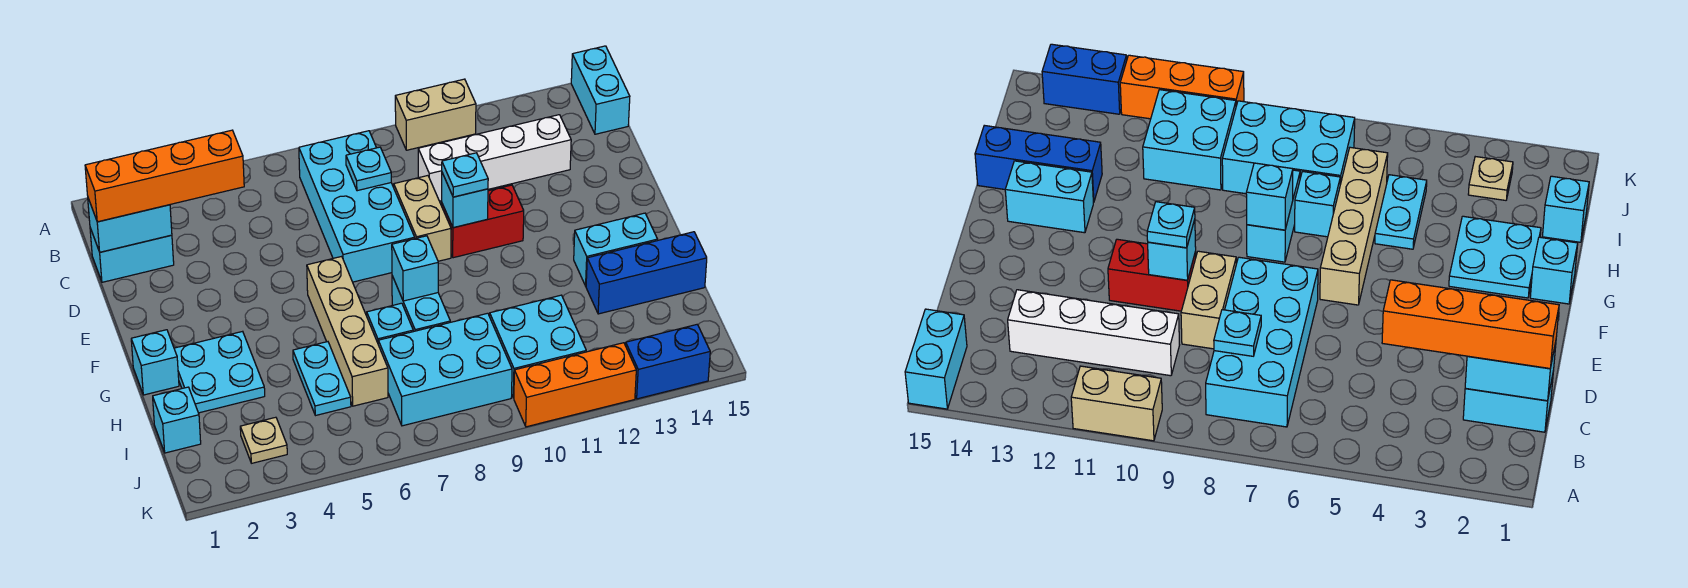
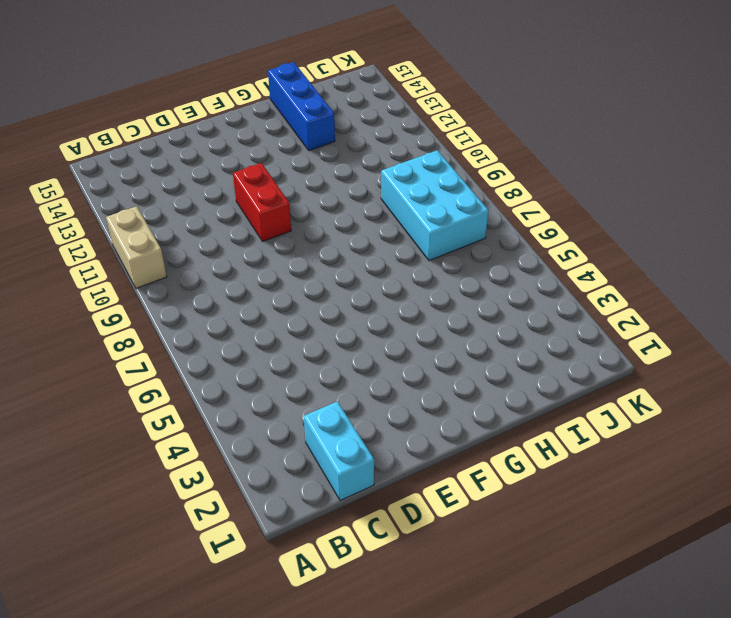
none -> cyan brick A15:B15 level 1
none -> cyan brick B7:E8 level 1
none -> white brick C10:C13 level 1

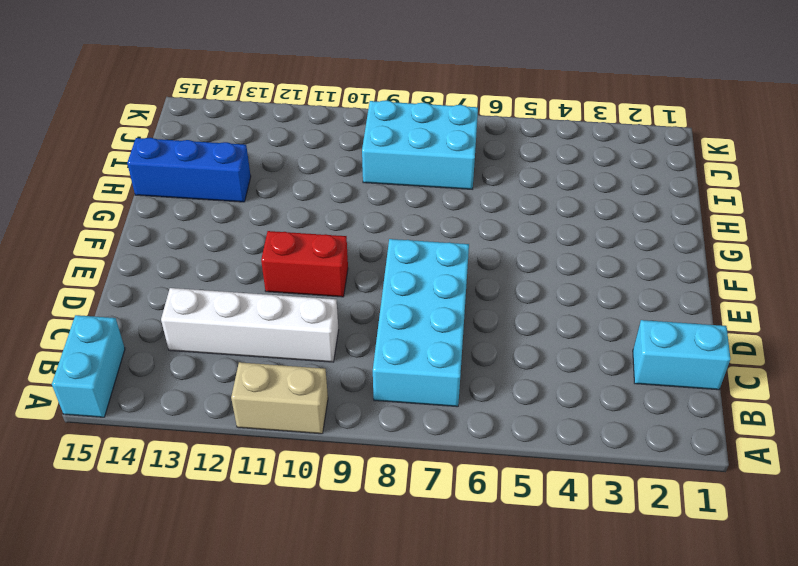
none -> tan brick D9:E9 level 1
none -> tan brick F6:I6 level 1
none -> cyan brick G1 level 1

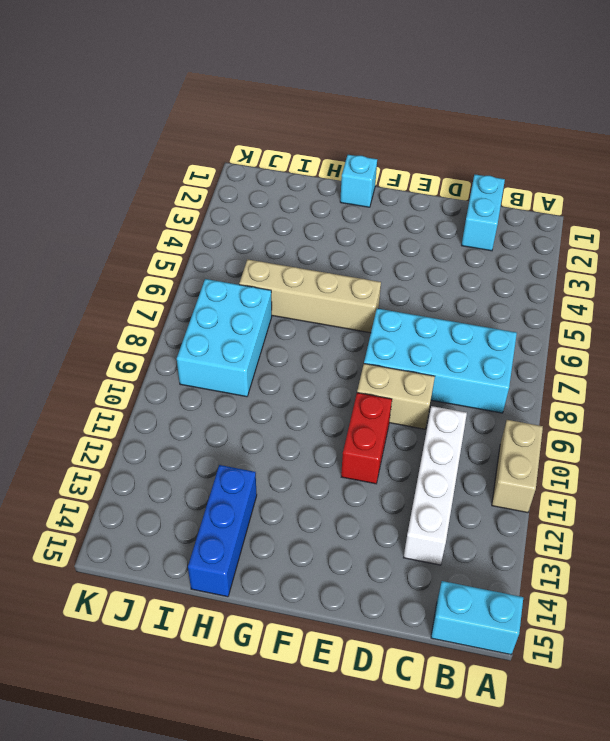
none -> cyan plate G2:H3 level 1
none -> cyan brick G8:H8 level 1
none -> cyan brick G13:G14 level 1

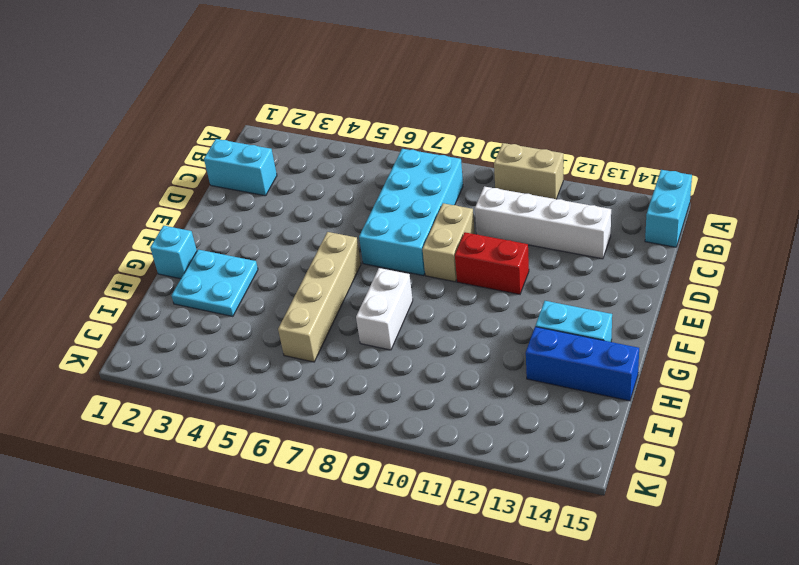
white brick G8:H8 level 1 -> cyan brick G8:H8 level 1
none -> cyan plate H5:I5 level 1
none -> cyan brick H7 level 1
none -> cyan brick I1 level 1

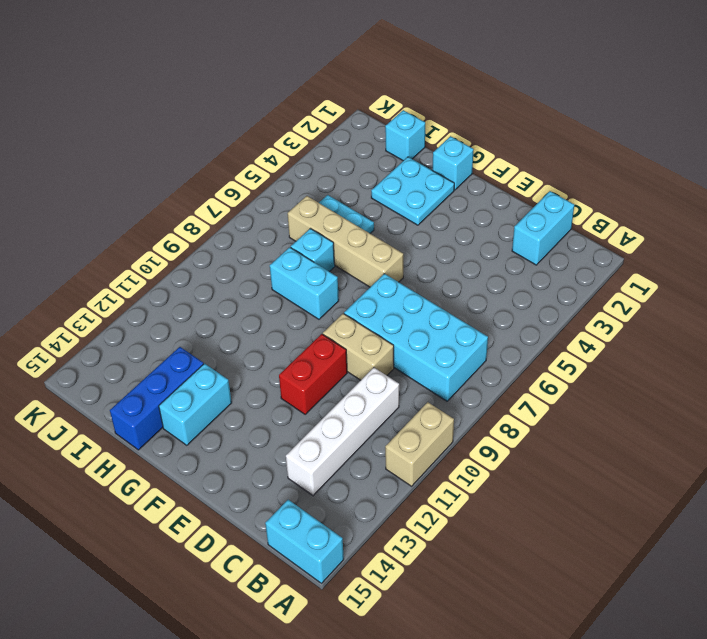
none -> cyan brick I7:J9 level 1
none -> cyan brick I10:J11 level 1
none -> tan plate J3 level 1

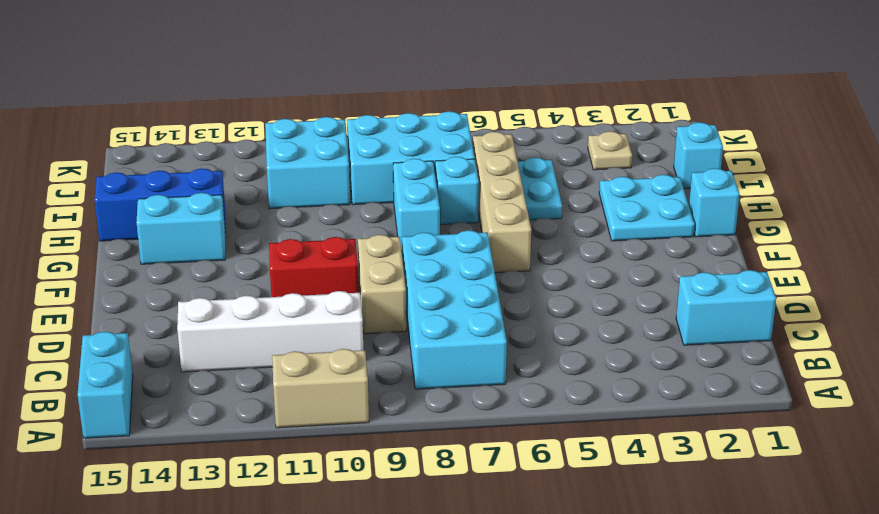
none -> orange brick K10:K12 level 1
none -> blue brick K13:K14 level 1
none -> cyan brick C1:C2 level 2

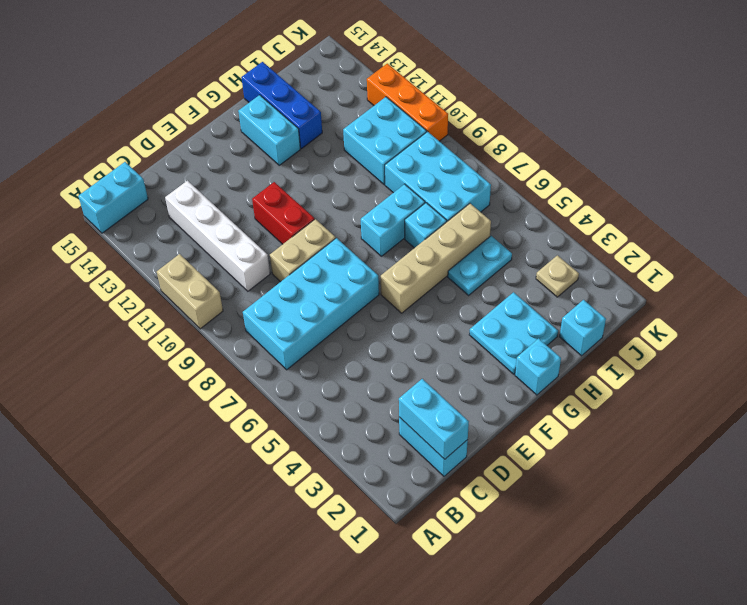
none -> blue brick K13:K14 level 1
none -> cyan plate C8 level 2
none -> cyan brick E10 level 2

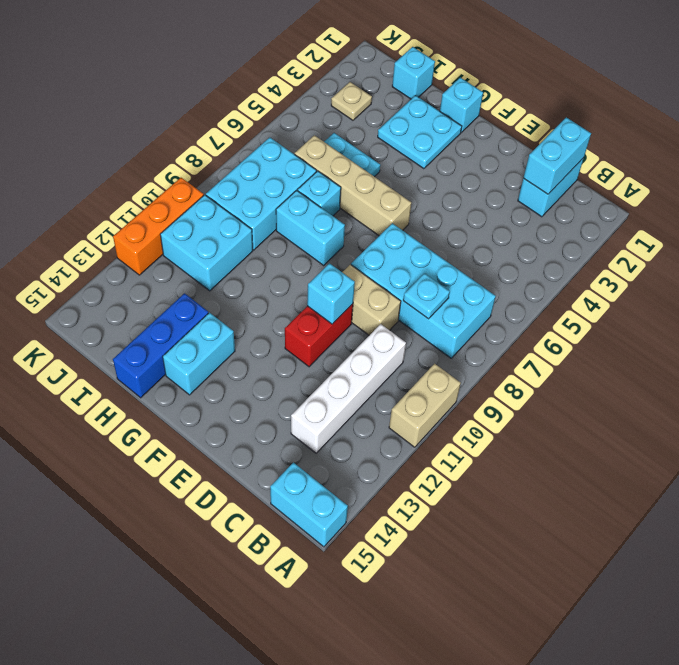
none -> blue brick K13:K14 level 1
none -> cyan brick G8 level 2
none -> orange brick C1:C4 level 3

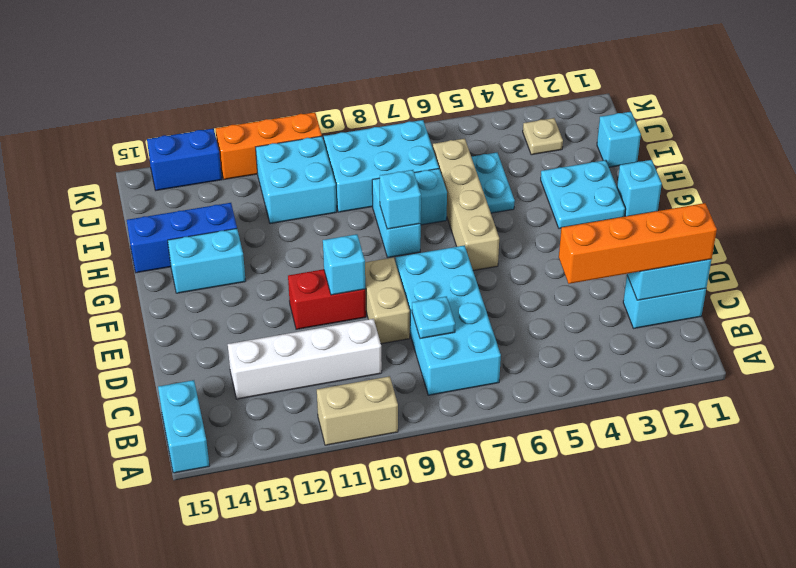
none -> cyan plate E10 level 3

